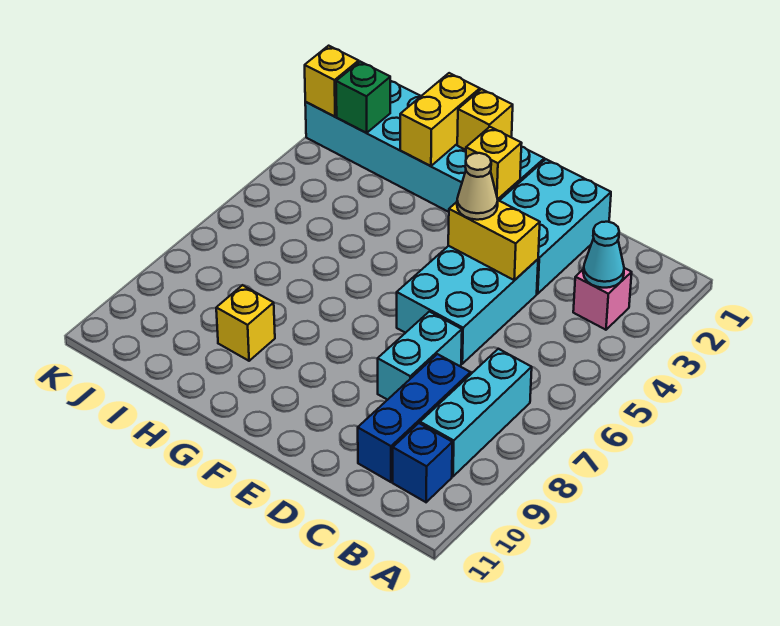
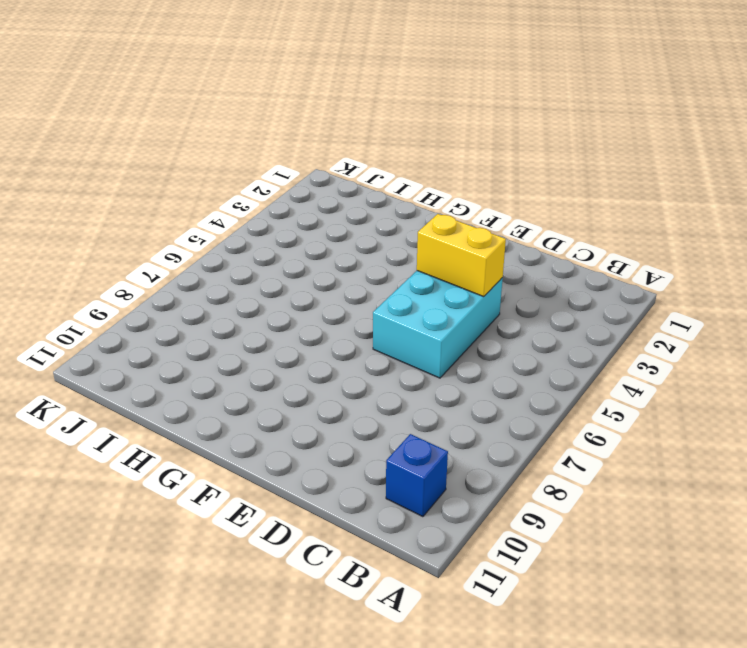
none -> pink brick B3 level 1
none -> cyan brick B7:B9 level 1
none -> blue brick C8:C10 level 1

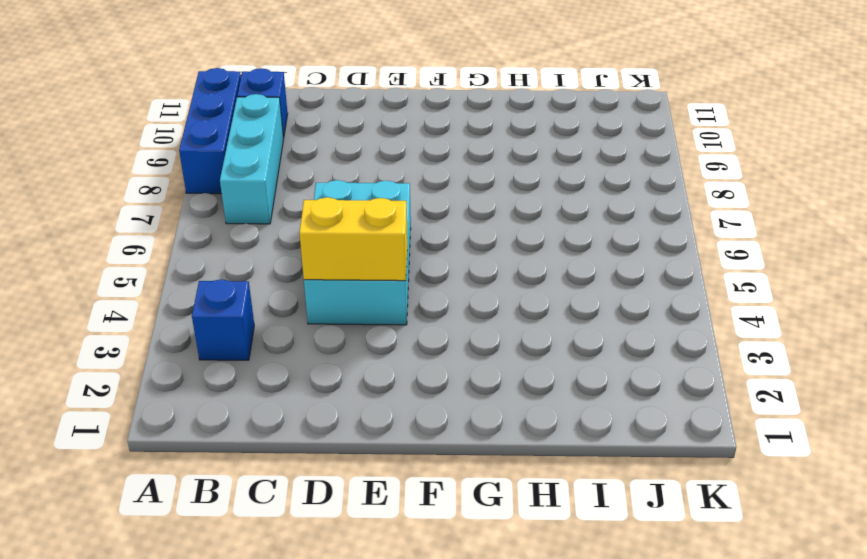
blue brick A8:A10 level 1 -> blue brick C8:C10 level 1
blue brick B3 level 1 -> pink brick B3 level 1
none -> cyan brick D1:E3 level 1
none -> cyan brick D7:D8 level 1
none -> cyan brick F1:K2 level 1

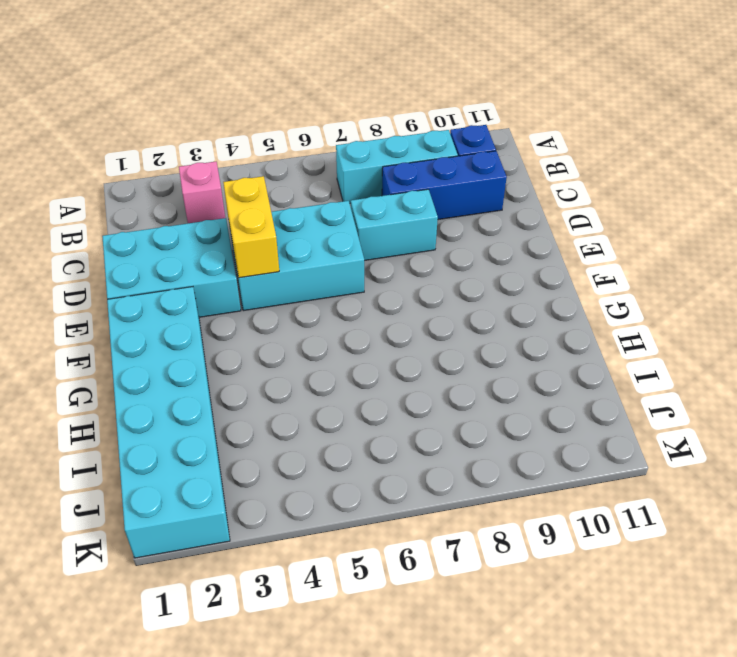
none -> yellow brick H9 level 1
none -> cyan cone B3 level 2
none -> yellow brick F2 level 2

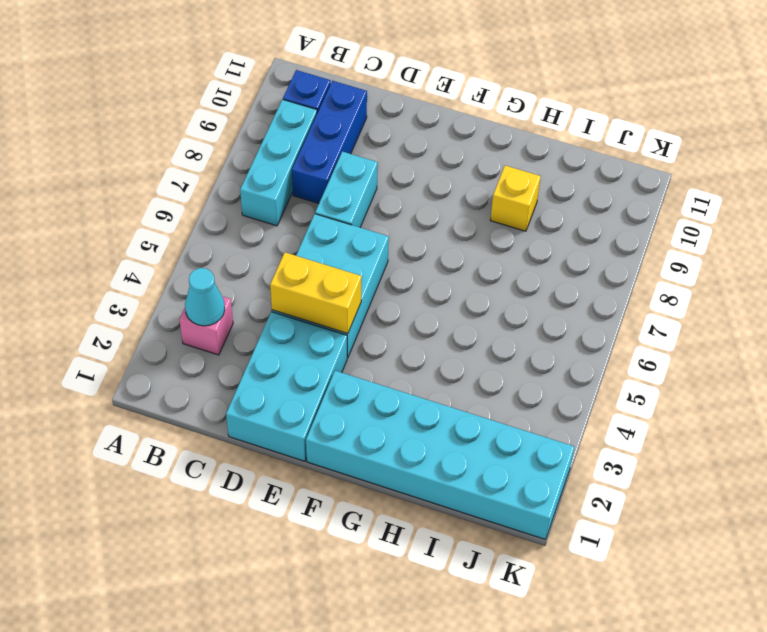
none -> yellow brick F2 level 2
none -> yellow brick G1 level 2
none -> yellow brick H1:H2 level 2

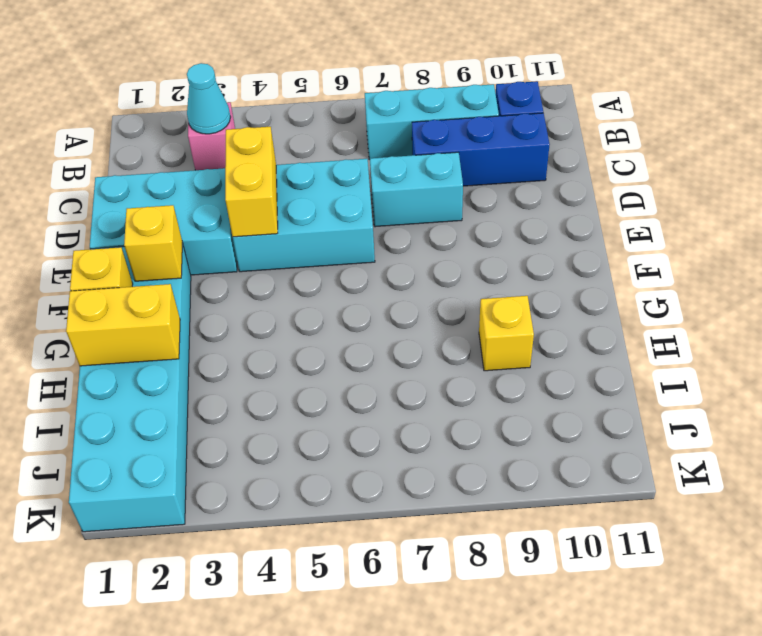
none -> green brick J2 level 2
none -> yellow brick K2 level 2
none -> tan cone E4 level 3

